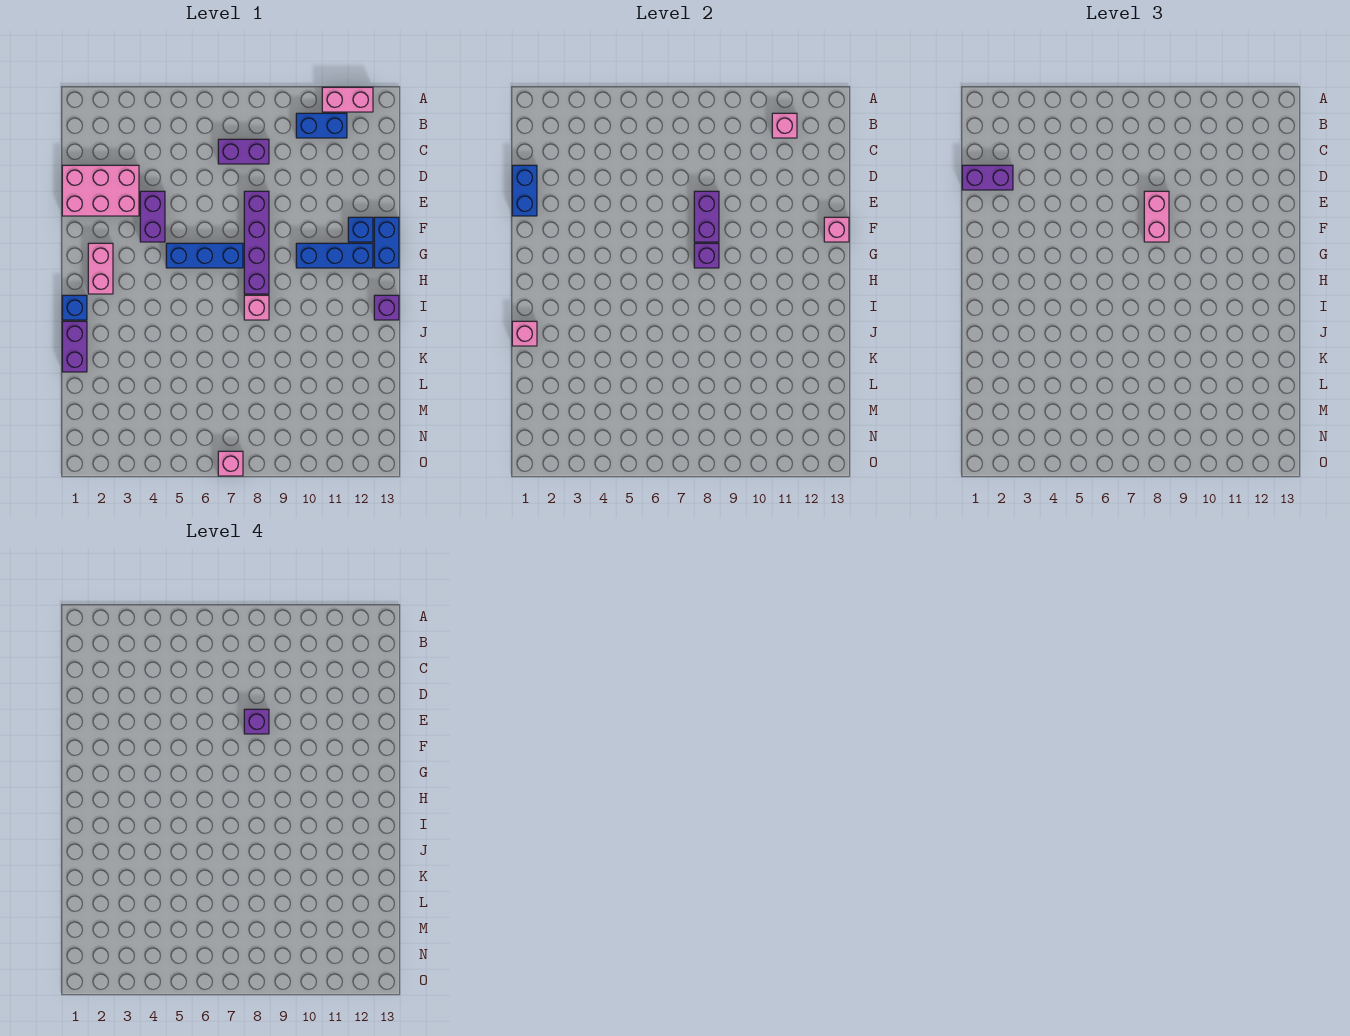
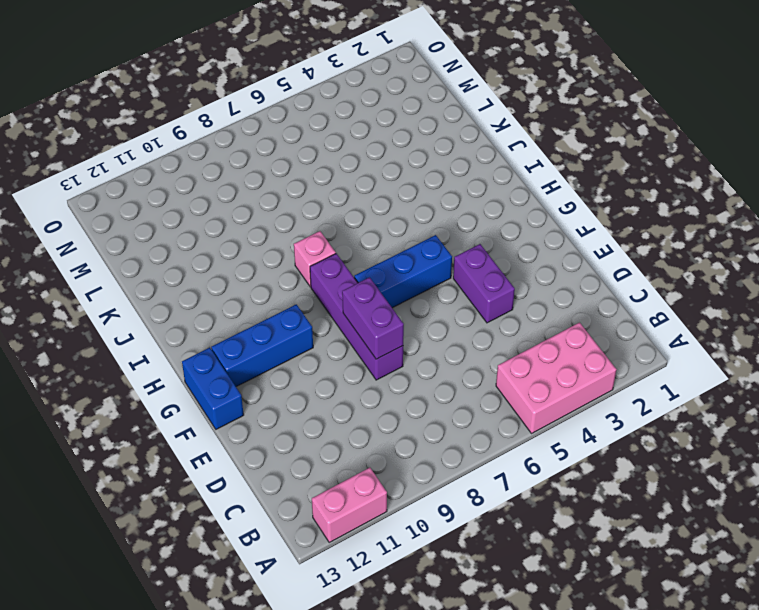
pink brick A3:B5 level 1 -> pink brick D1:E3 level 1
none -> blue brick B10:B11 level 1
none -> purple brick C7:C8 level 1
none -> blue brick F12 level 1

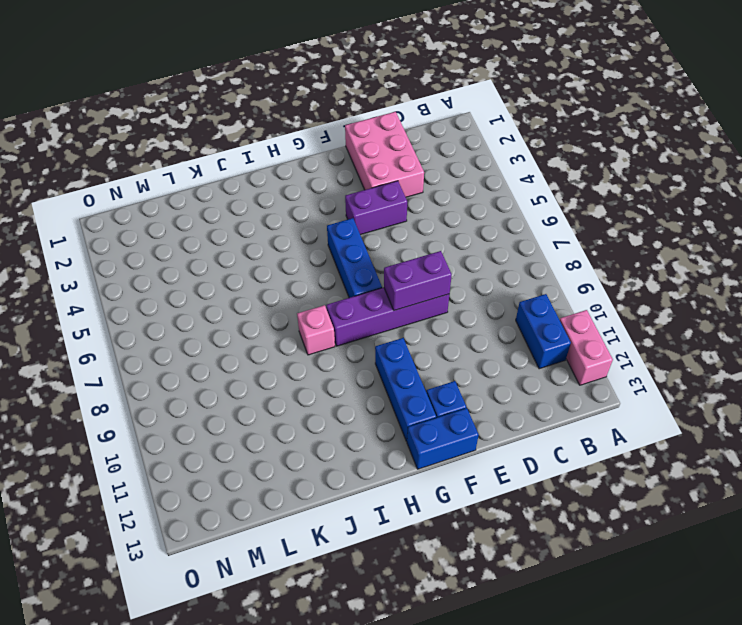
none -> purple brick C7:C8 level 1
none -> pink brick G2:H2 level 1
none -> blue brick I1 level 1

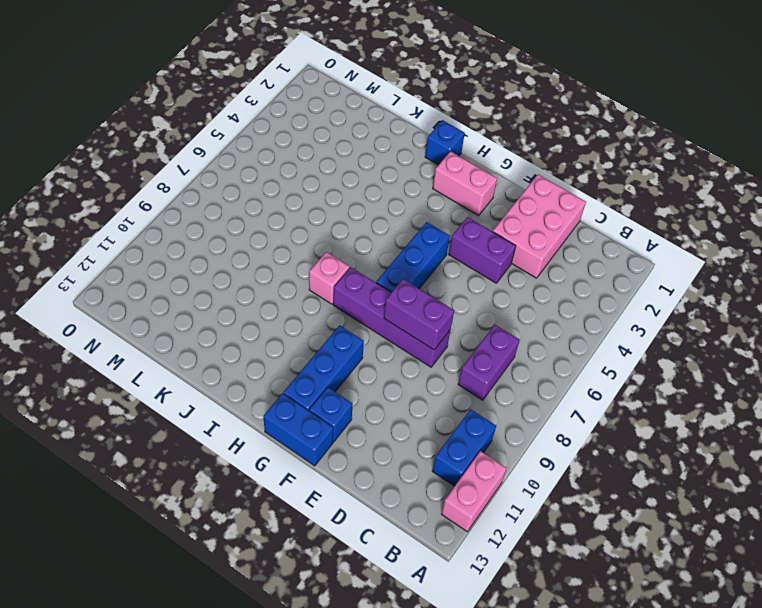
none -> purple brick I13 level 1
none -> purple brick J1:K1 level 1
none -> pink brick O7 level 1

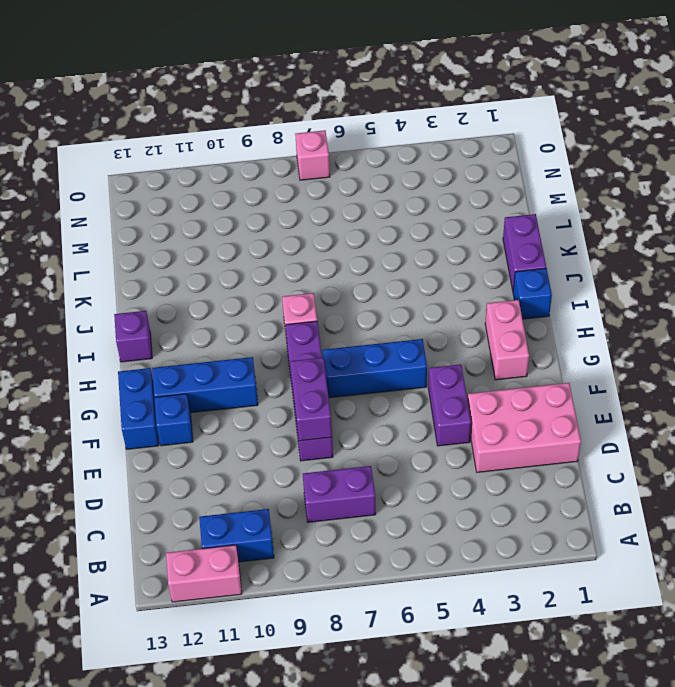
none -> pink brick B11 level 2
none -> blue brick D1:E1 level 2
none -> pink brick F13 level 2

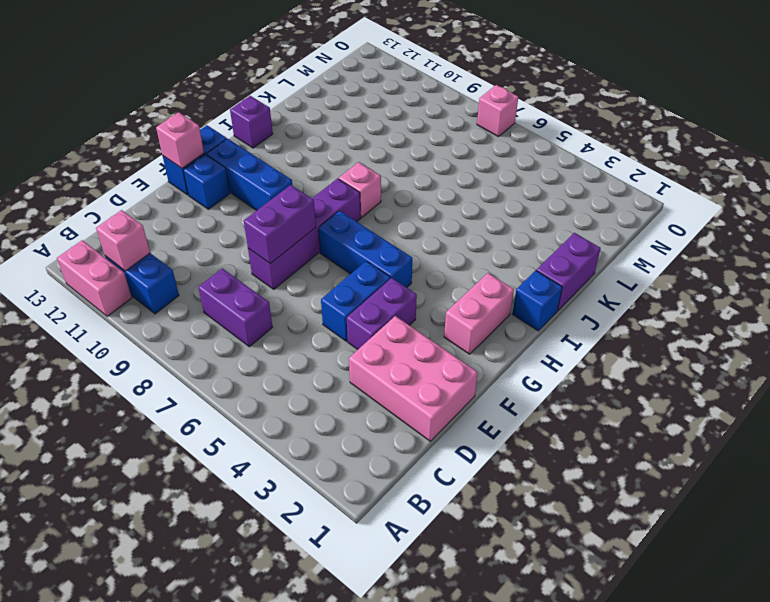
blue brick E5:F5 level 1 -> blue brick D1:E1 level 2
none -> purple brick G8 level 2
none -> pink brick J1 level 2
none -> purple brick D1:D2 level 3

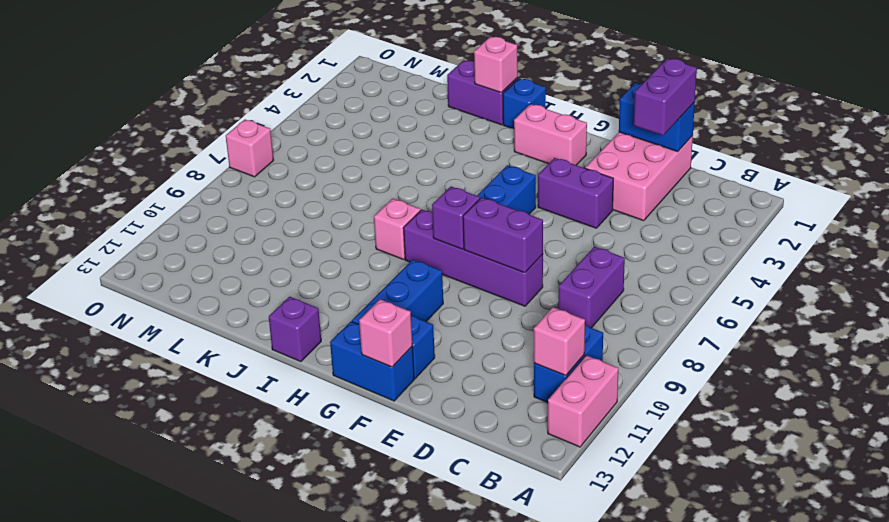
none -> pink brick E8:F8 level 3
none -> purple brick E8 level 4

